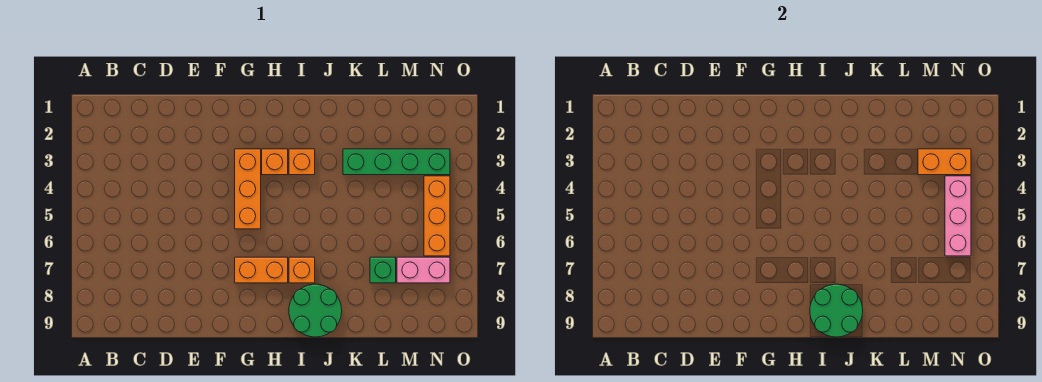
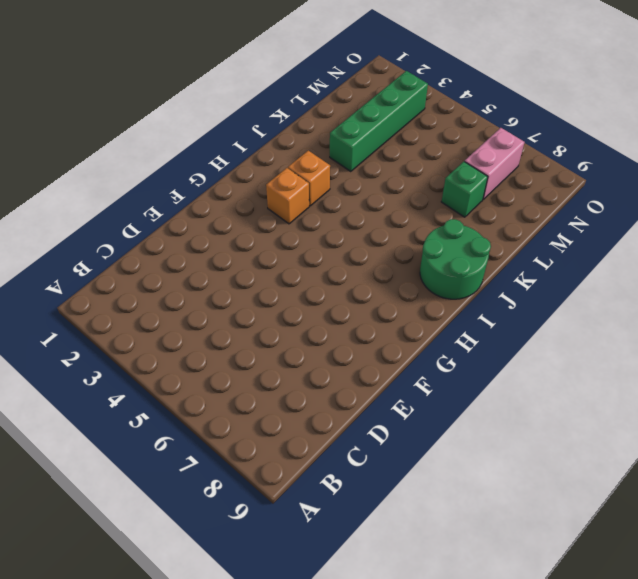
none -> orange brick G3:G5 level 1
none -> orange brick G7:H7 level 1
none -> orange brick I7 level 1

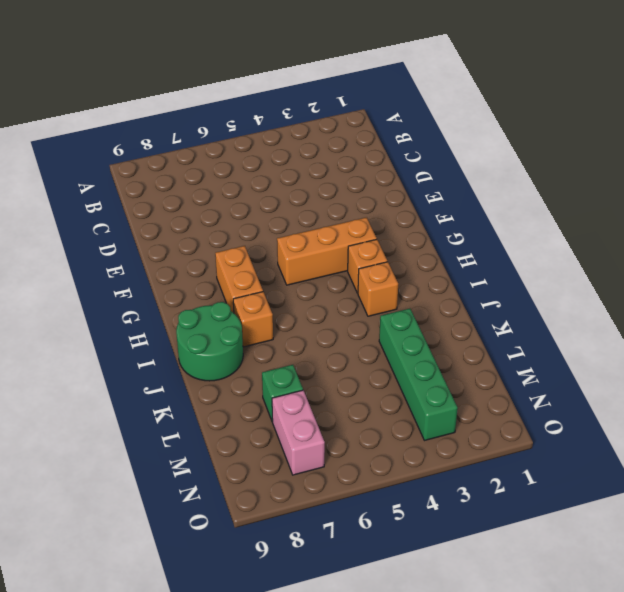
none -> orange brick N4:N6 level 1
none -> green round brick I8:J9 level 2
none -> orange brick M3:N3 level 2

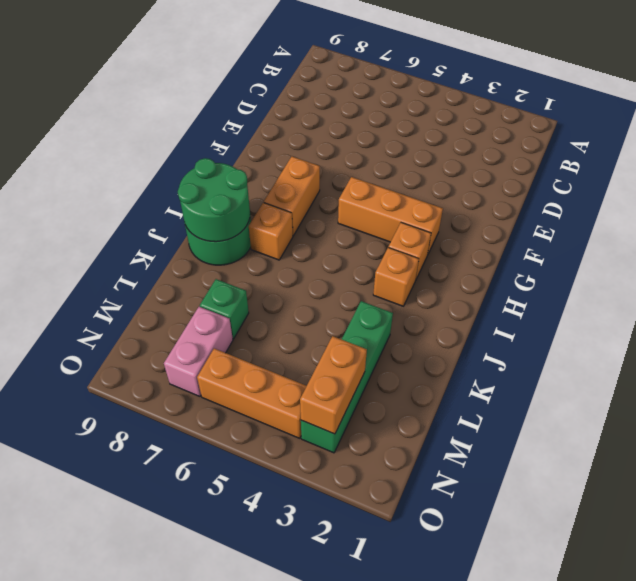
none -> pink brick N4:N6 level 2

